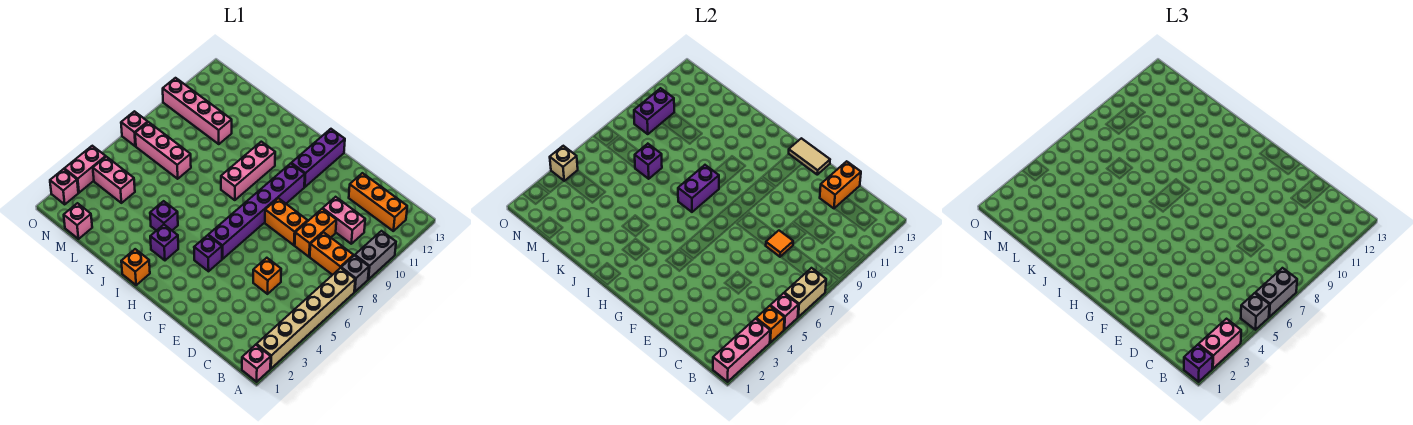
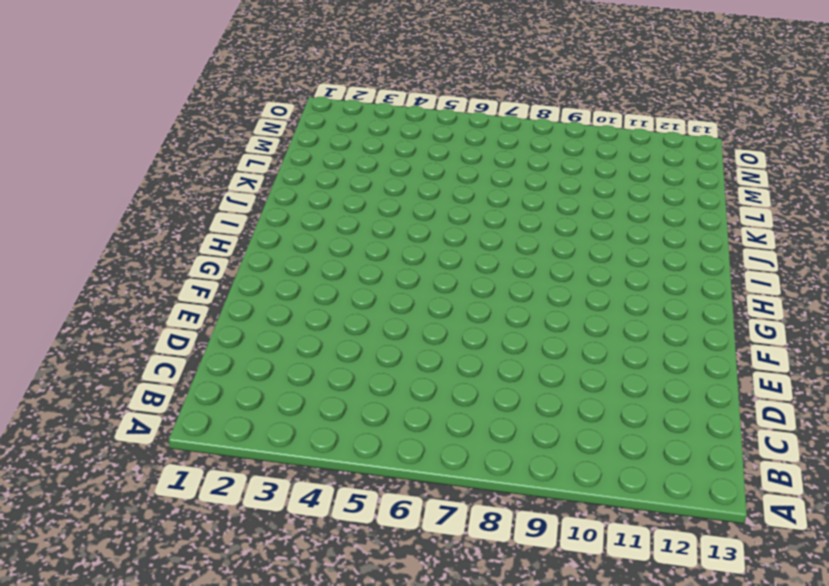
none -> pink brick A1 level 1
none -> tan brick A2:A7 level 1
none -> grey brick A8 level 1
none -> grey brick A9:A10 level 1

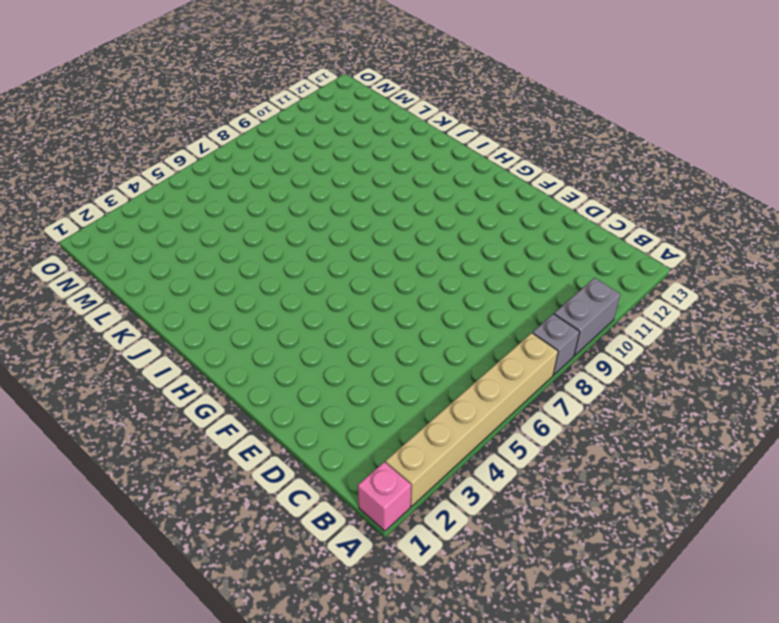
none -> orange brick B8:C8 level 1
none -> orange brick B12:D12 level 1
none -> pink brick C10:D10 level 1
none -> orange brick D5 level 1

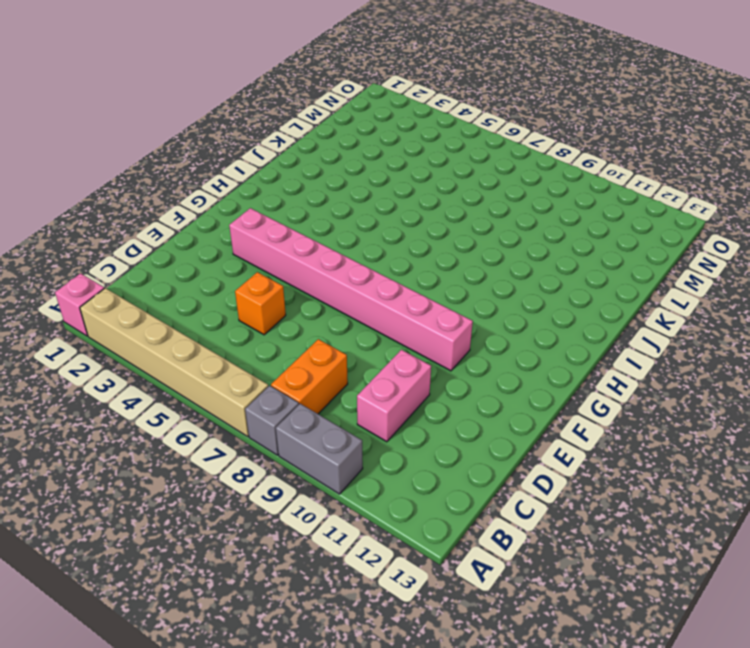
pink brick F3:F10 level 1 -> orange brick E8:F8 level 1
none -> orange brick B12:D12 level 1
none -> orange brick D8:D9 level 1
none -> purple brick G4 level 1
none -> purple brick G5:G10 level 1

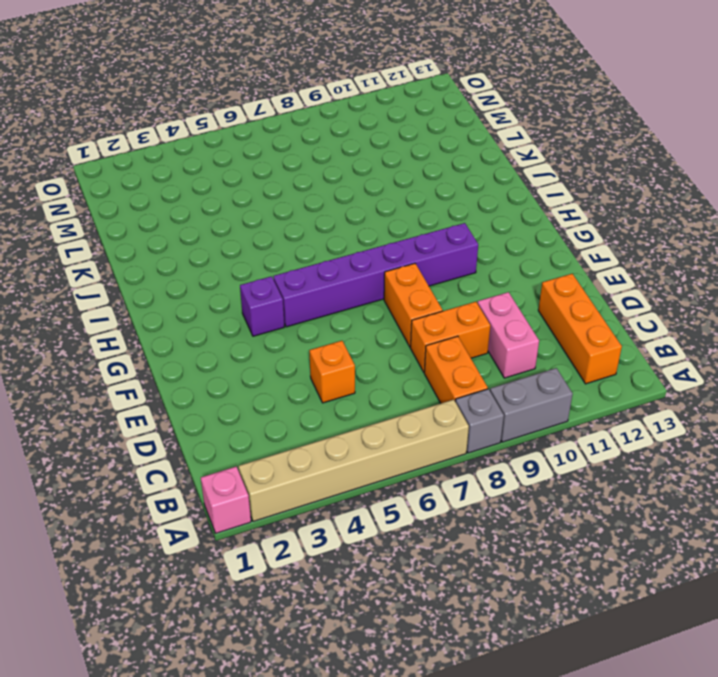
none -> purple brick G11:G13 level 1
none -> orange brick I1 level 1
none -> purple brick I3 level 1
none -> pink brick I8:I10 level 1

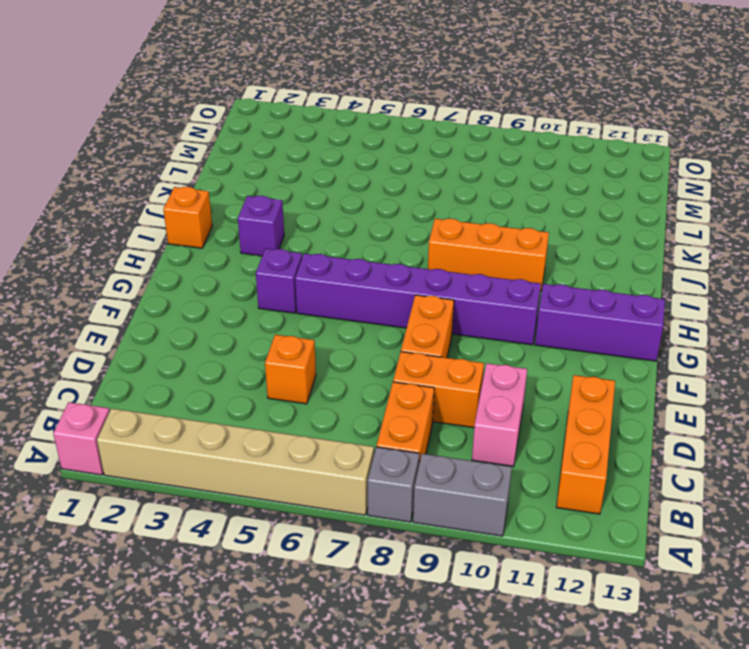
orange brick I8:I10 level 1 -> pink brick I8:I10 level 1
none -> purple brick J4 level 1
none -> pink brick L7:N7 level 1
none -> pink brick L10:O10 level 1
none -> pink brick M1 level 1

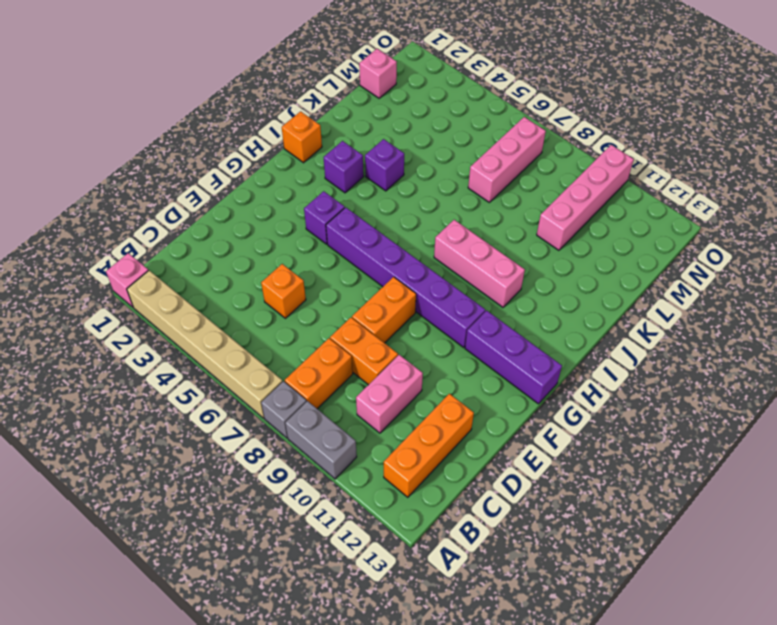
none -> pink brick M4:N4 level 1
none -> pink brick O2 level 1
none -> pink brick O3:O4 level 1
none -> pink brick O7 level 1

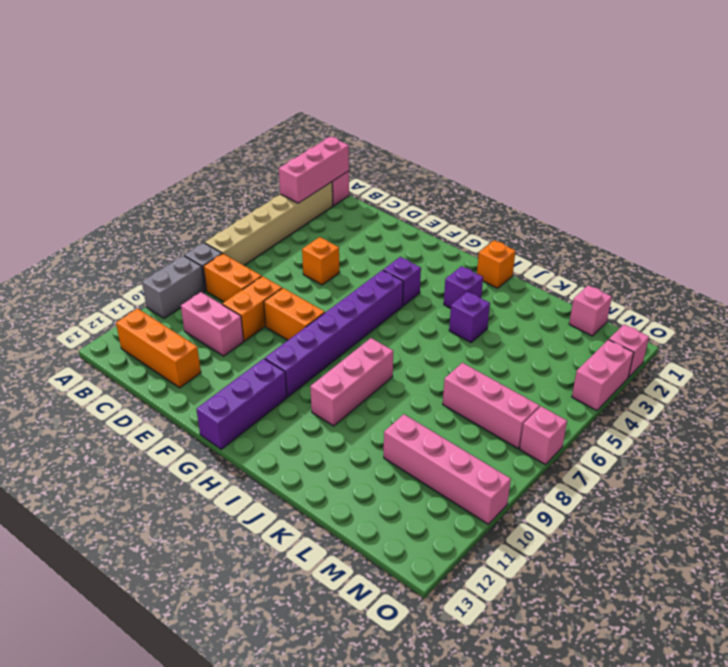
none -> pink brick M4:N4 level 1
none -> orange brick A4 level 2
none -> pink brick A5 level 2
none -> tan brick A6:A7 level 2

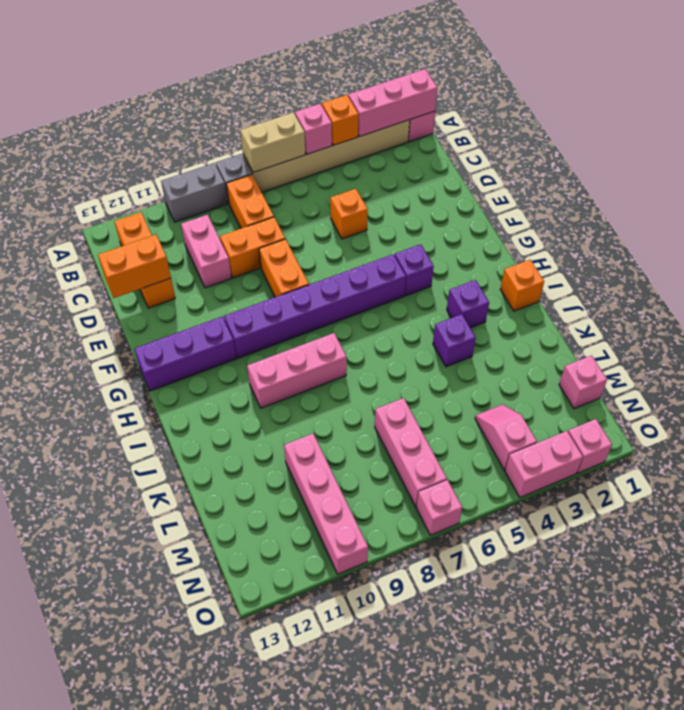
pink slope M4:N4 level 1 top N -> pink brick M4:N4 level 1
none -> orange tile D8 level 2
none -> tan tile F13:G13 level 2
none -> purple brick I7:I8 level 2
none -> purple brick L7 level 2

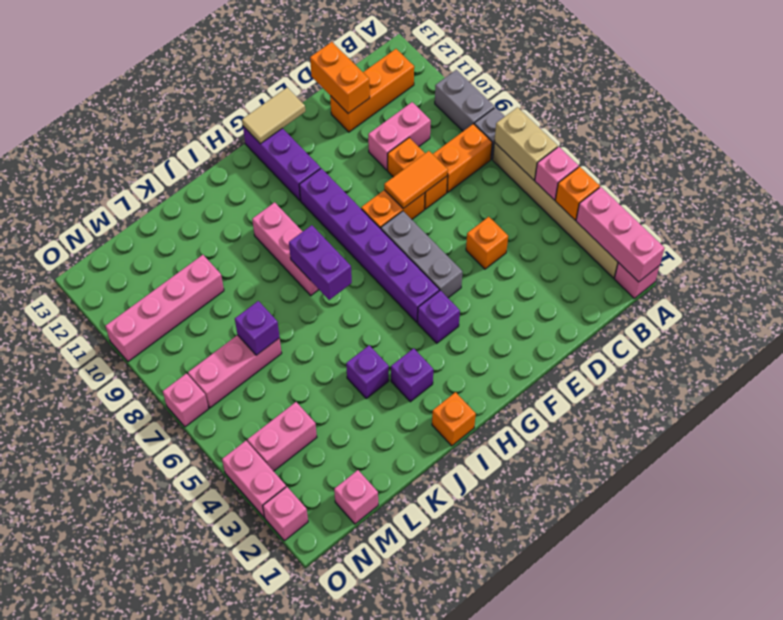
orange tile D8:E8 level 2 -> orange tile D8 level 2
grey brick F5:F7 level 1 -> none
none -> purple brick N9:N10 level 2
none -> tan brick O4 level 2
none -> purple brick A1 level 3
none -> pink brick A2:A3 level 3

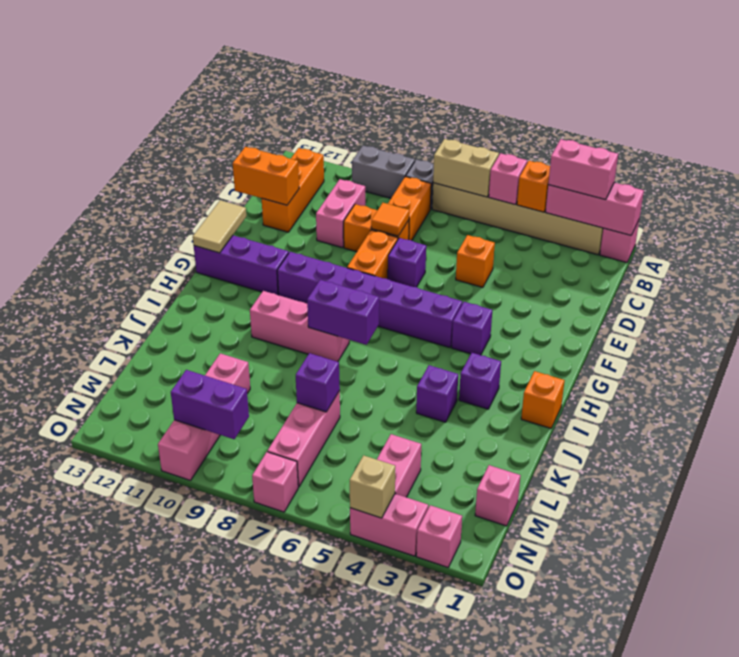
purple brick E7 level 1 -> purple brick A1 level 3
none -> grey brick A5 level 3
none -> grey brick A6:A7 level 3

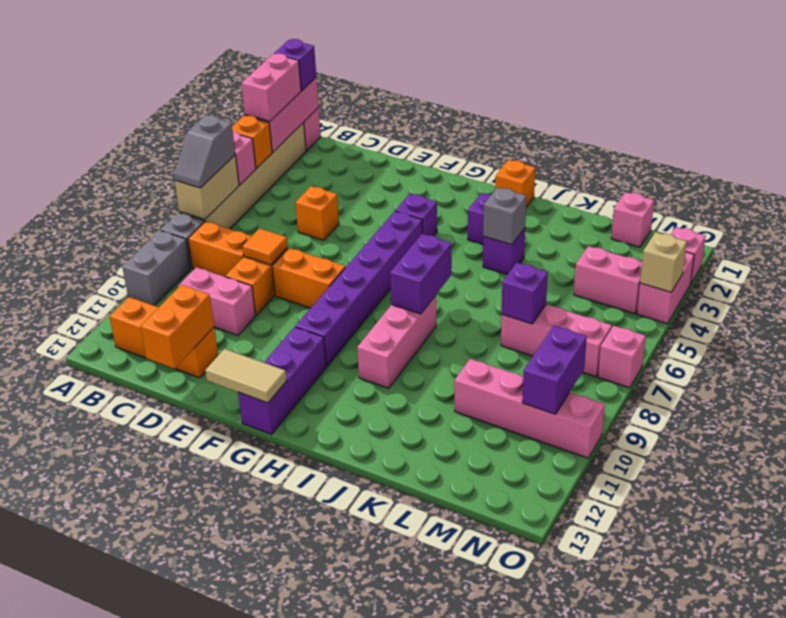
grey slope A6:A7 level 3 top 6 -> grey brick A6:A7 level 3
grey brick J4 level 2 -> grey brick A5 level 3

